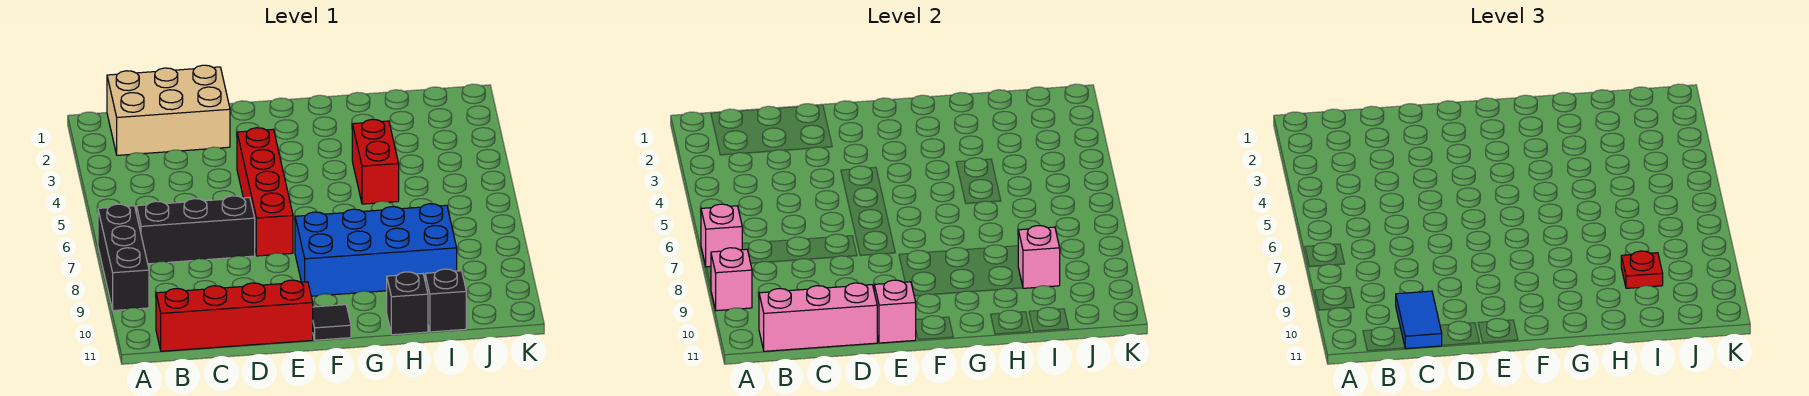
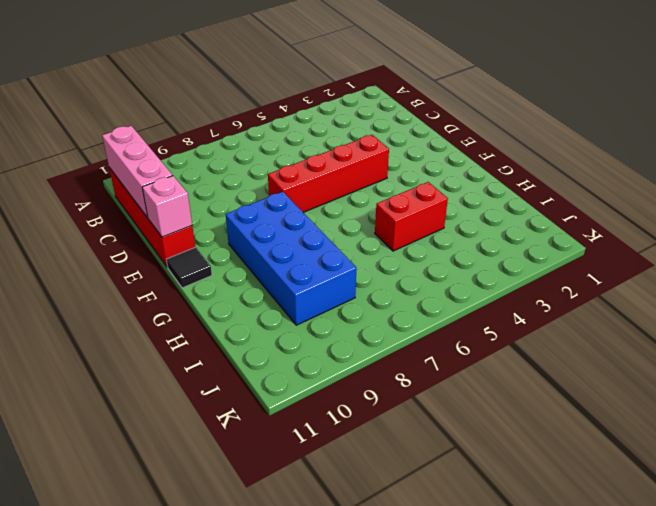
none -> black brick A7:A9 level 1
none -> tan brick B1:D2 level 1
none -> black brick B7:D7 level 1

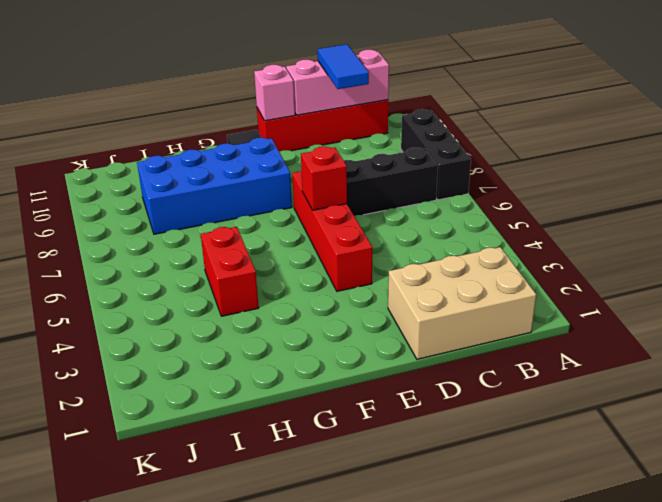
red brick E6 level 2 -> none
none -> black brick H11 level 1
none -> black brick I11 level 1
none -> pink brick A7 level 2

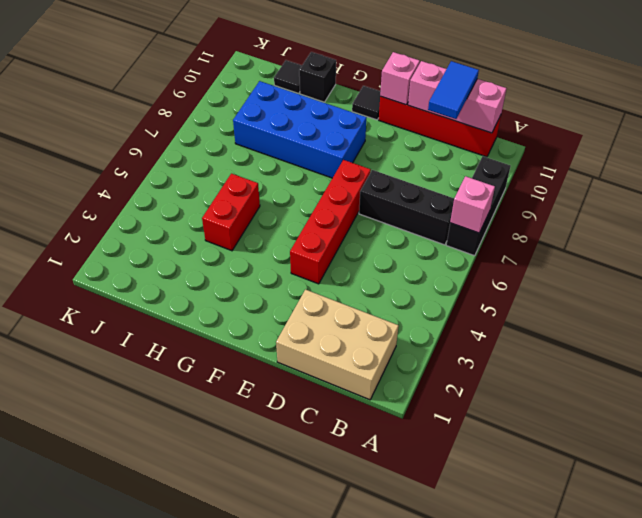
black tile I11 level 1 -> black brick I11 level 1
none -> pink brick A9 level 2
none -> pink brick I9 level 2
none -> red plate I9 level 3

